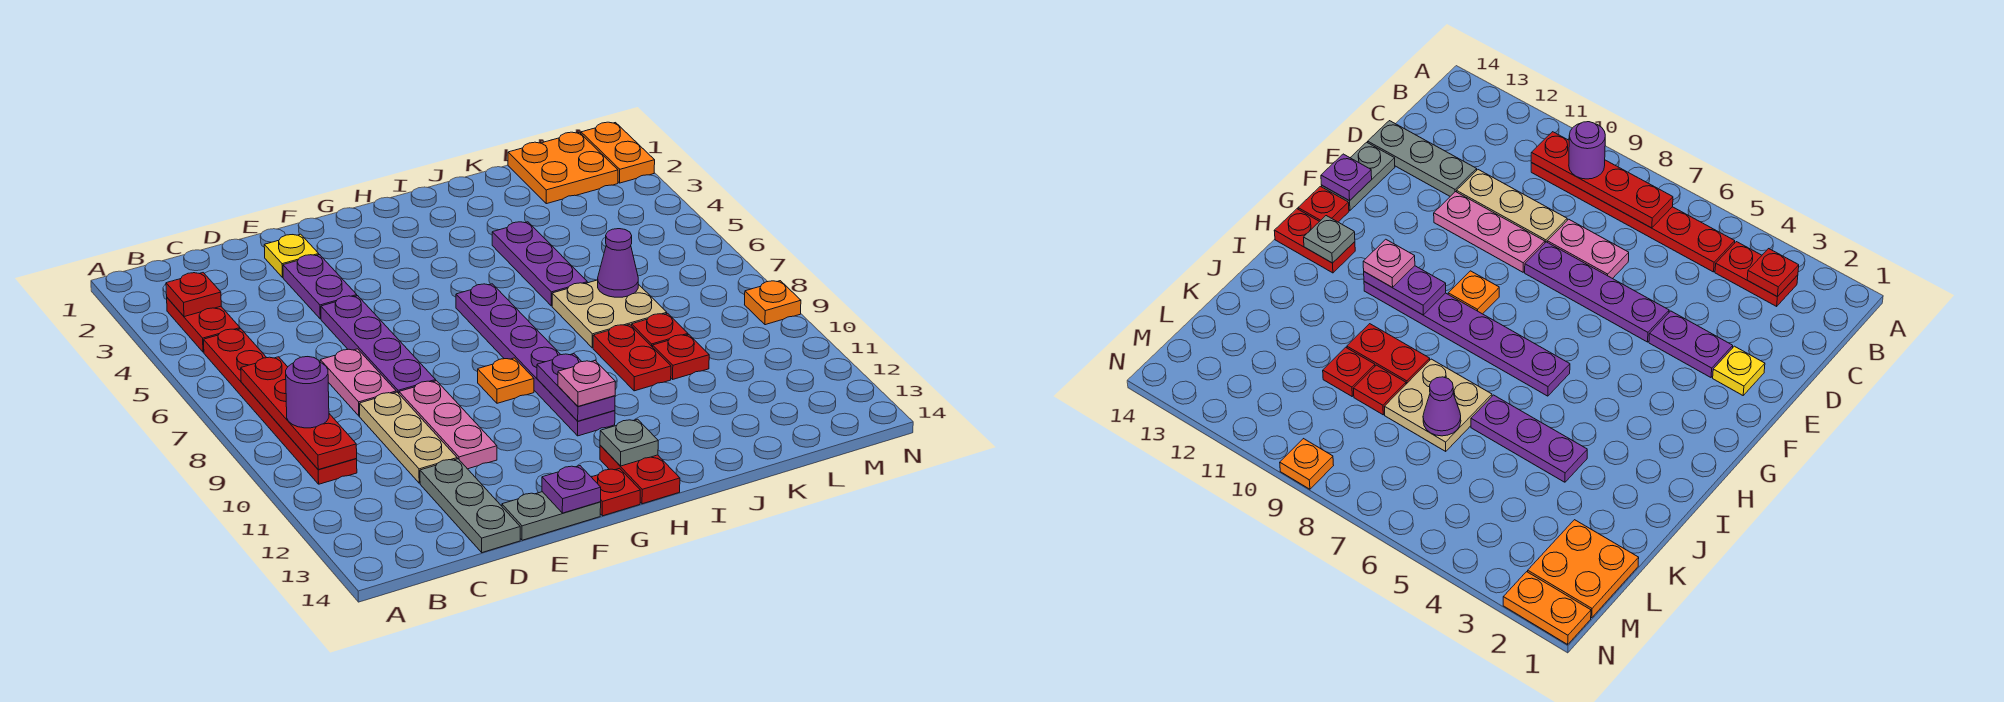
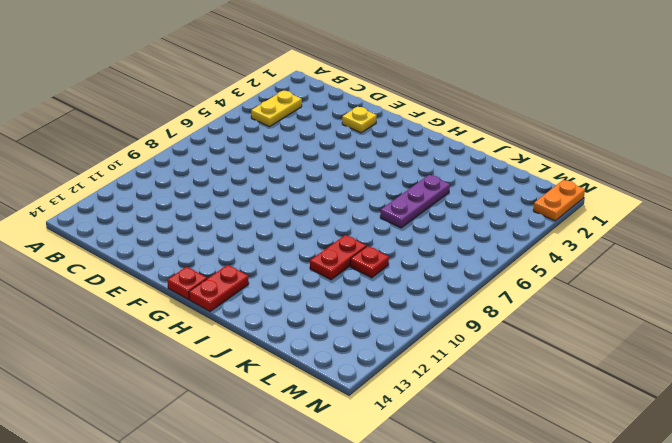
yellow plate B3:B4 level 1 -> red plate B3:B4 level 1
none -> red plate B5:B10 level 1
none -> pink plate D7:D8 level 1
none -> tan plate D9:D11 level 1
none -> grey plate D12:D14 level 1

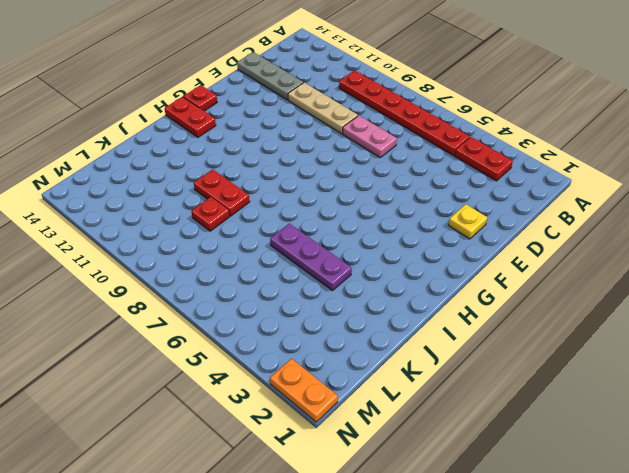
none -> purple plate E3:E4 level 1
none -> purple plate E5:E8 level 1
none -> pink plate E9:E11 level 1
none -> grey plate E14:F14 level 1

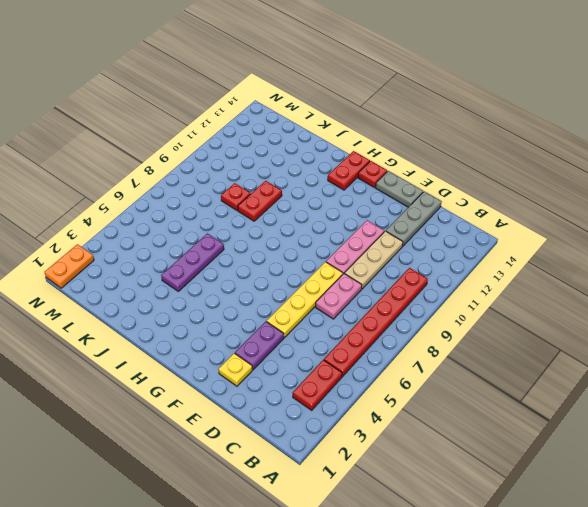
yellow plate E5:E8 level 1 -> purple plate E5:E8 level 1
none -> orange plate G9 level 1
none -> purple plate H6:H11 level 1
none -> tan plate J7:K8 level 1
none -> red plate K10 level 1

